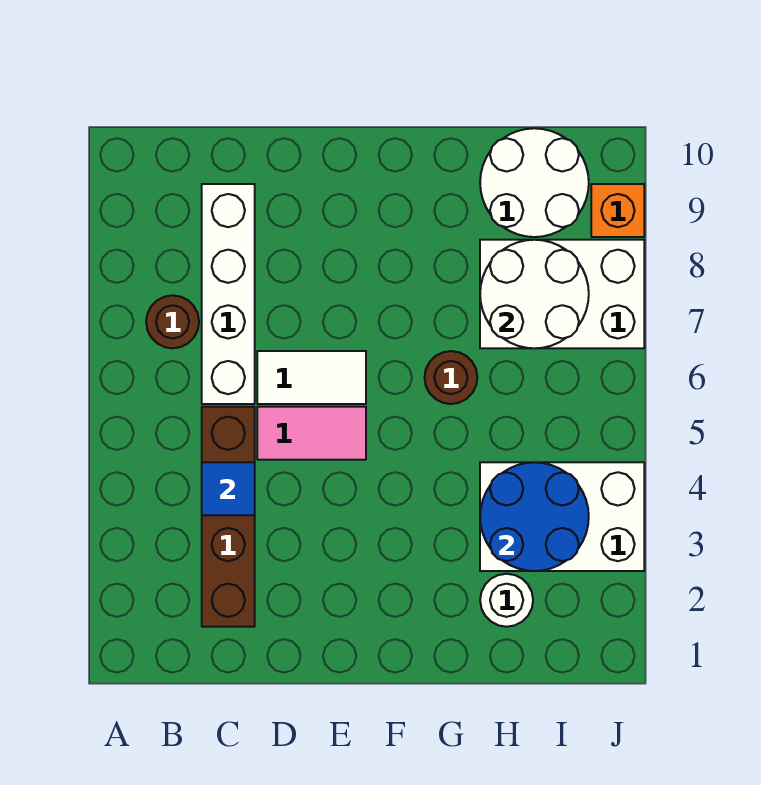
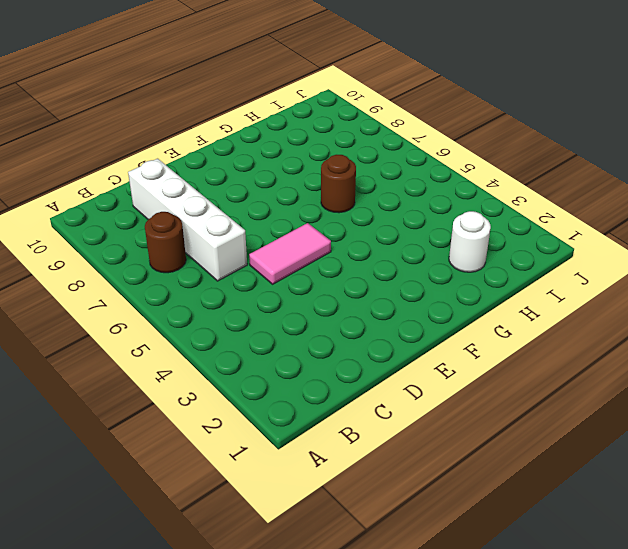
none -> brown brick C2:C5 level 1
none -> white tile D6:E6 level 1
none -> white brick H3:J4 level 1

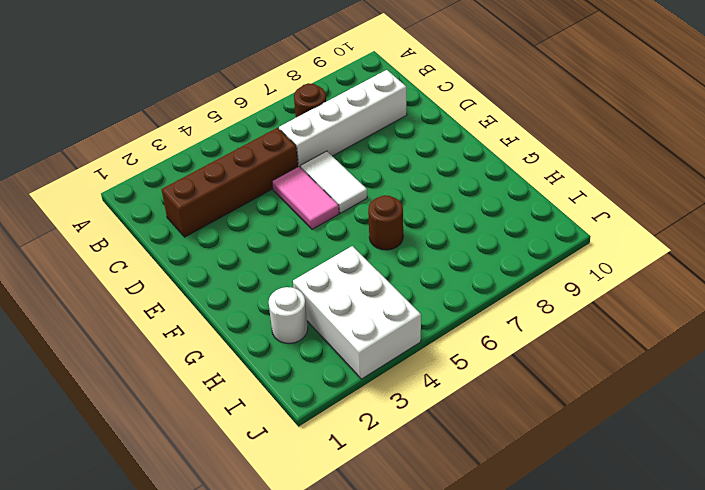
none -> white brick H7:J8 level 1
none -> white round brick H9:I10 level 1
none -> orange brick J9 level 1

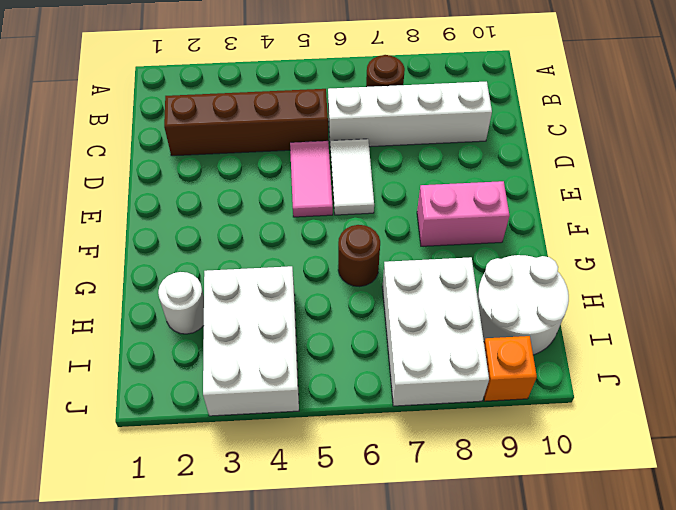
pink brick F8:F9 level 1 -> none
none -> blue tile C4 level 2
none -> blue round brick H3:I4 level 2
none -> white round brick H7:I8 level 2

